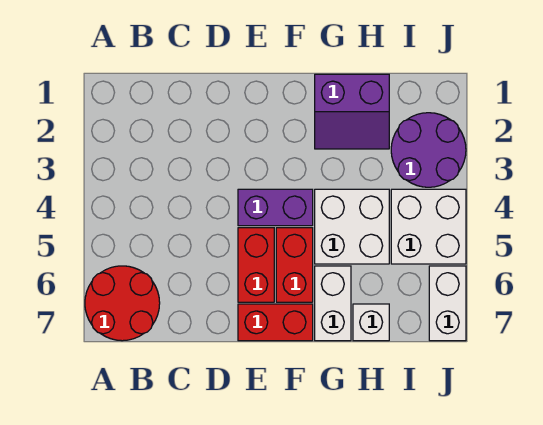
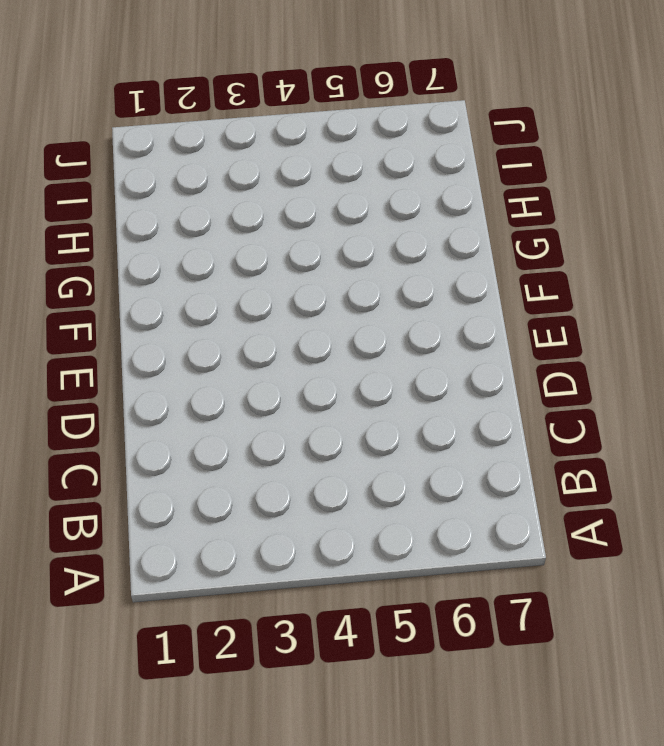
none -> red round brick A6:B7 level 1
none -> purple brick E4:F4 level 1
none -> red brick E5:E6 level 1

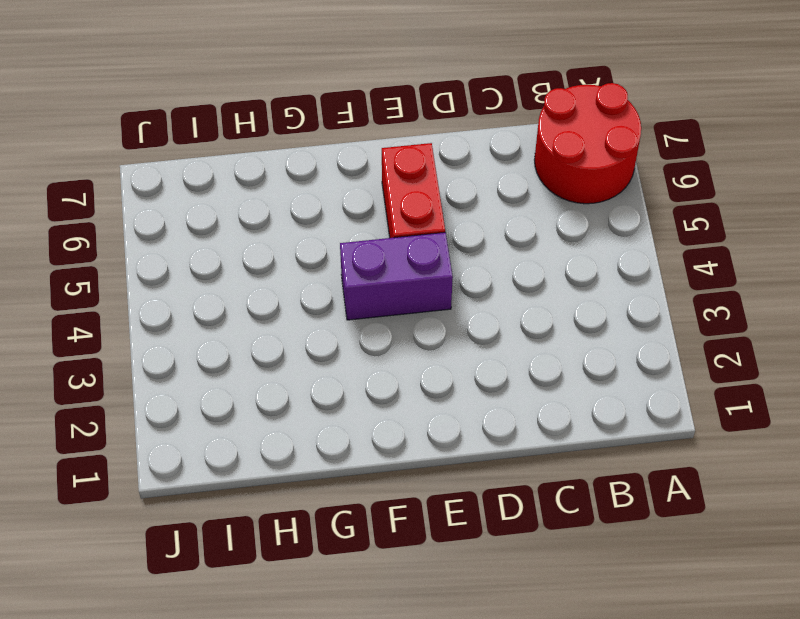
none -> red brick E7:F7 level 1
none -> red brick F5:F6 level 1
none -> purple slope G1:H2 level 1 top 1

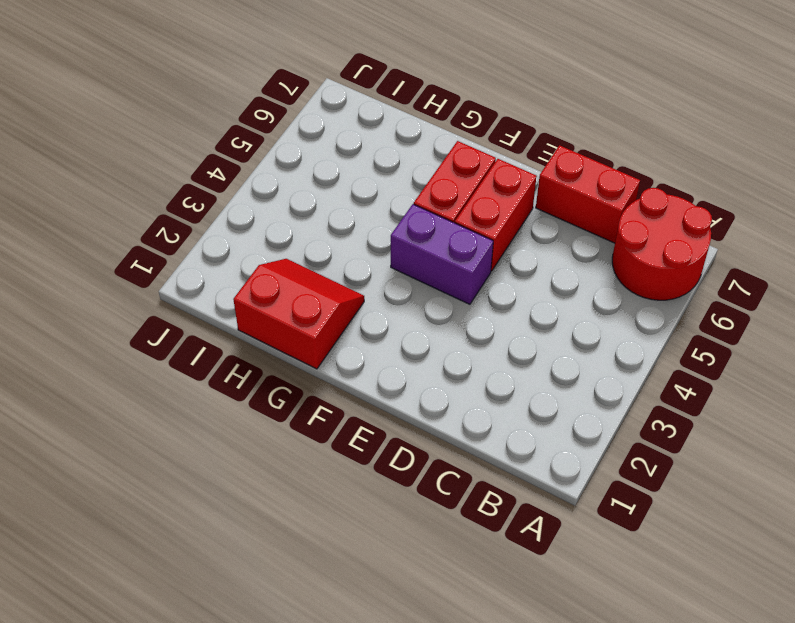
red brick C7:D7 level 1 -> red brick E7:F7 level 1
red slope G1:H2 level 1 top 1 -> purple slope G1:H2 level 1 top 1
none -> white brick G4:H5 level 1
none -> white brick G6:G7 level 1
none -> white brick H7 level 1

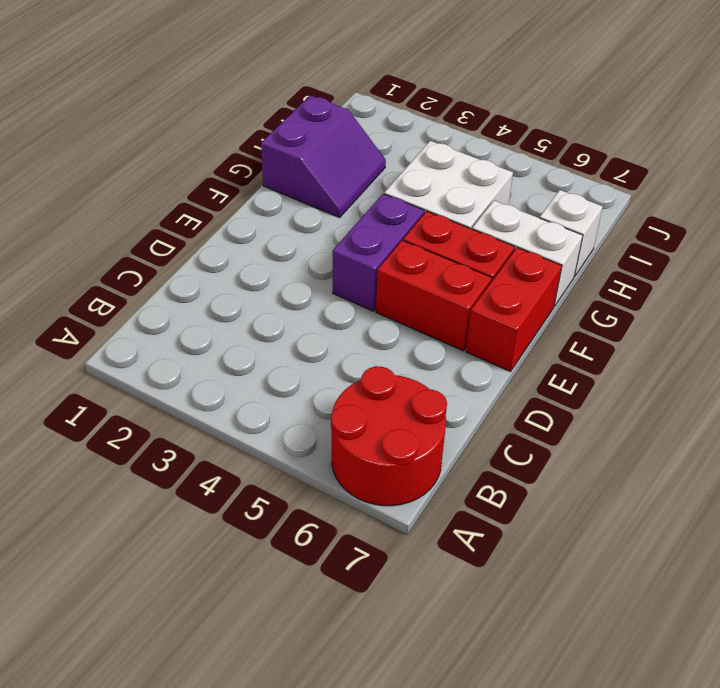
none -> purple round brick I2:J3 level 1
none -> white brick I4:J5 level 1
none -> white brick J6:J7 level 1

